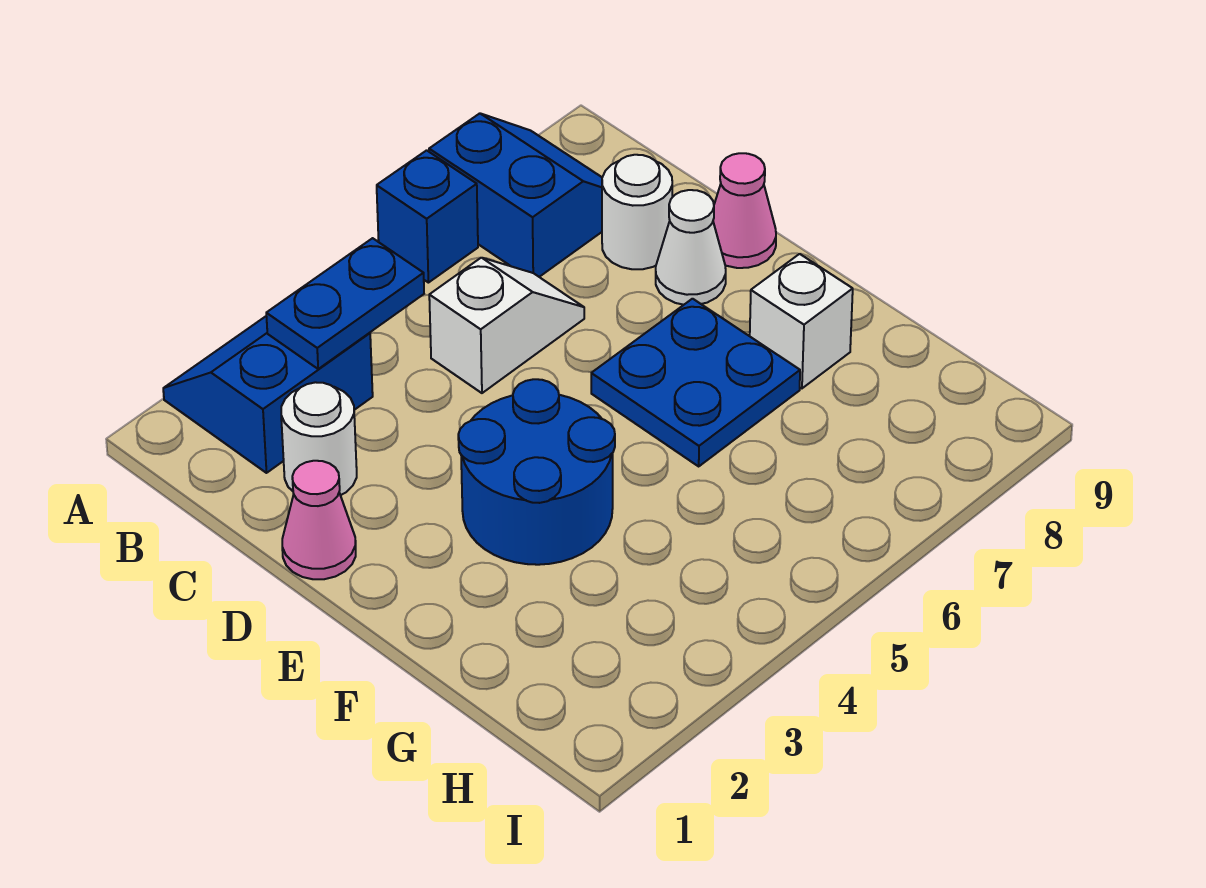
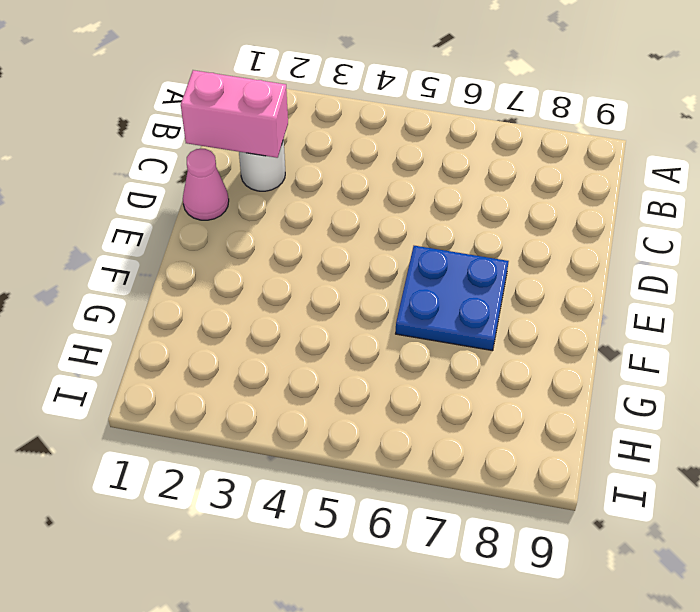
pink brick C1:C2 level 2 -> none
none -> blue slope A2:B3 level 1 top B
none -> blue brick A6 level 1
none -> blue slope A7:B8 level 1 top 7

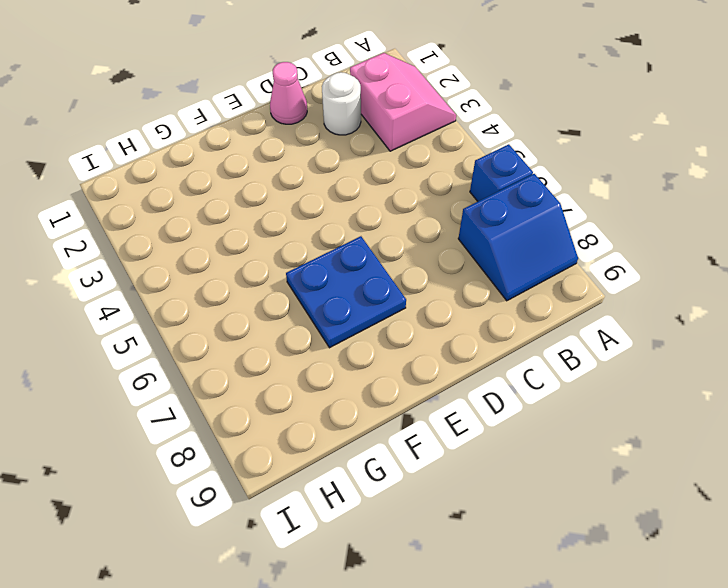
pink slope A2:B3 level 1 top B -> blue slope A2:B3 level 1 top B
none -> white slope C5:C6 level 1 top 5
none -> white round brick C8 level 1
none -> white cone D8 level 1

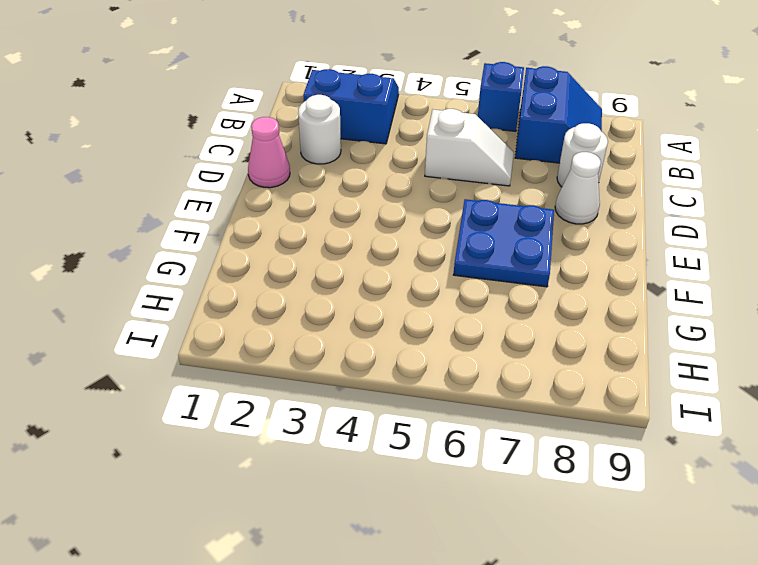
none -> pink cone D9 level 1
none -> blue round brick E3:F4 level 1
none -> white brick F8 level 1

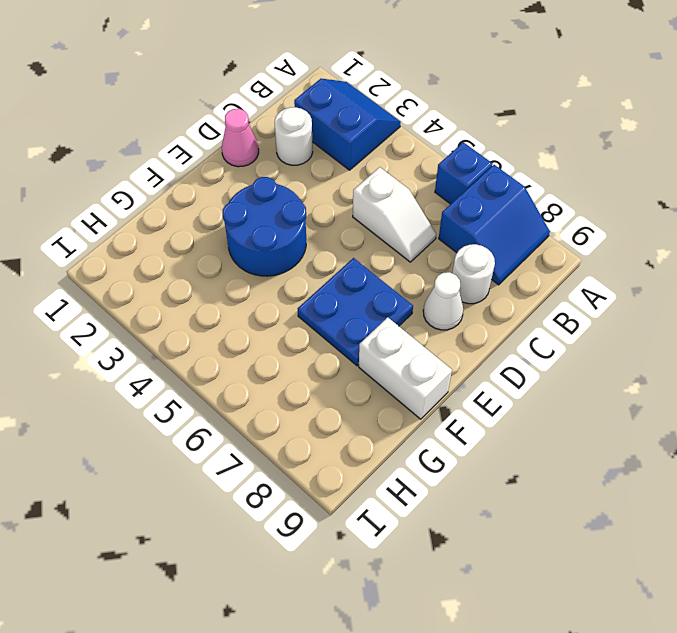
white brick F8:F9 level 1 -> white brick F8 level 1
none -> pink cone D9 level 1
none -> blue plate B3:B4 level 2

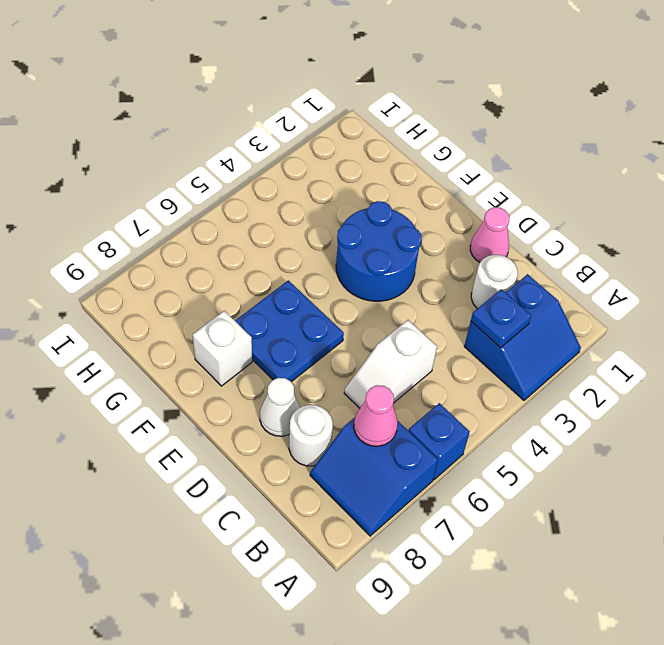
blue plate B3 level 2 -> blue plate B3:B4 level 2
pink cone B7 level 2 -> pink cone D9 level 1

